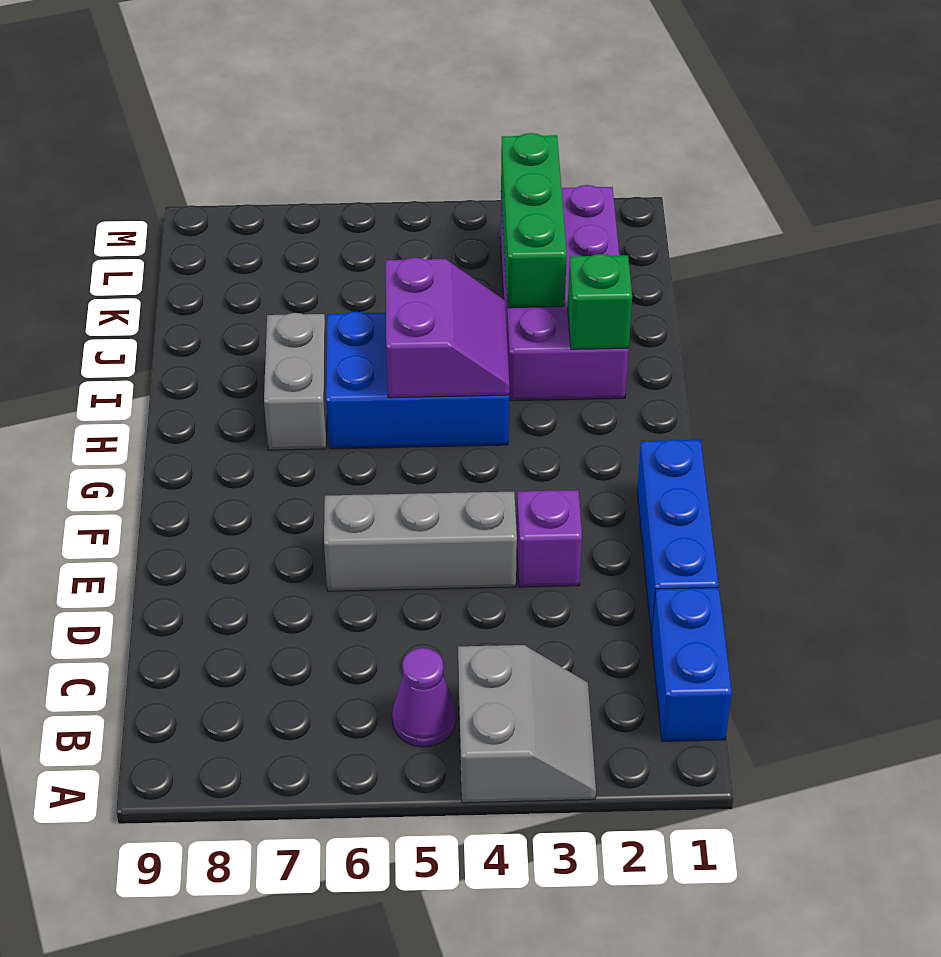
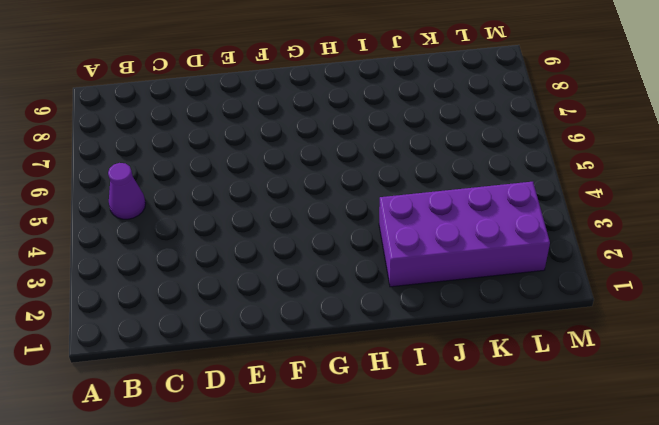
none -> grey slope A3:B4 level 1 top 4
none -> blue brick B1:C1 level 1
none -> blue brick D1:F1 level 1

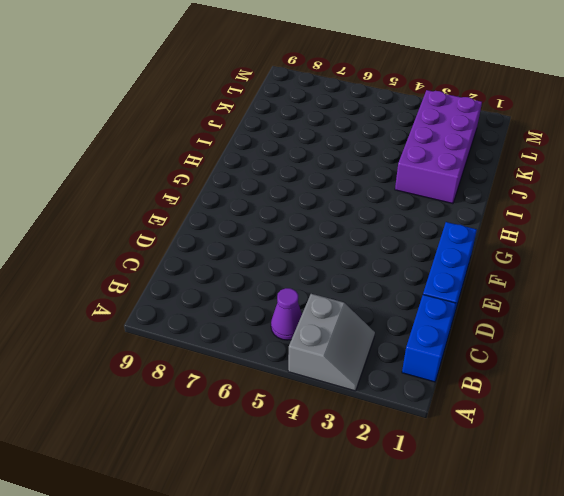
none -> purple brick E3 level 1
none -> grey brick E4:E6 level 1
none -> blue brick H4:I6 level 1

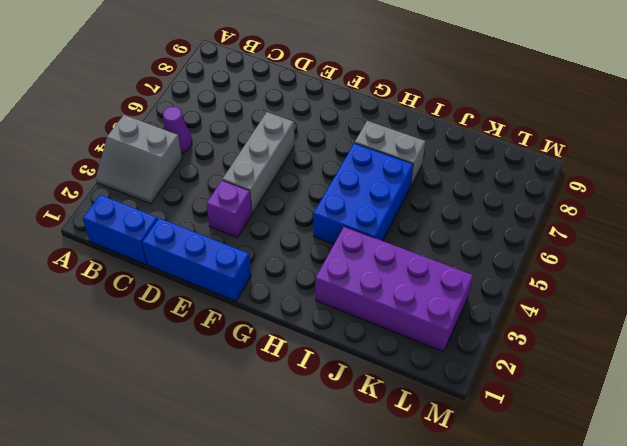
none -> purple slope H4:I5 level 2 top 5
none -> green brick I2 level 2
none -> green brick J3:L3 level 2

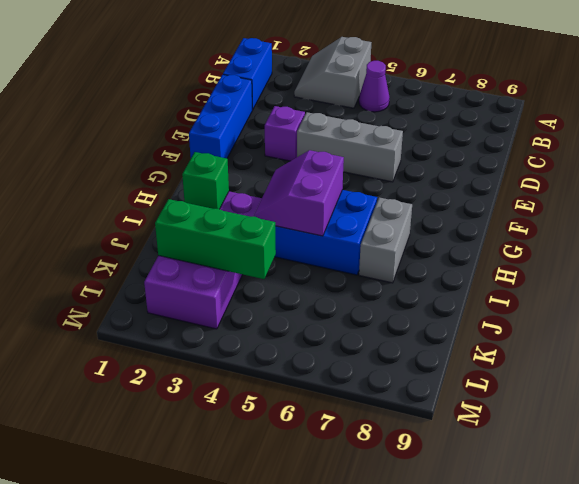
green brick K2:K4 level 2 -> green brick J3:L3 level 2

